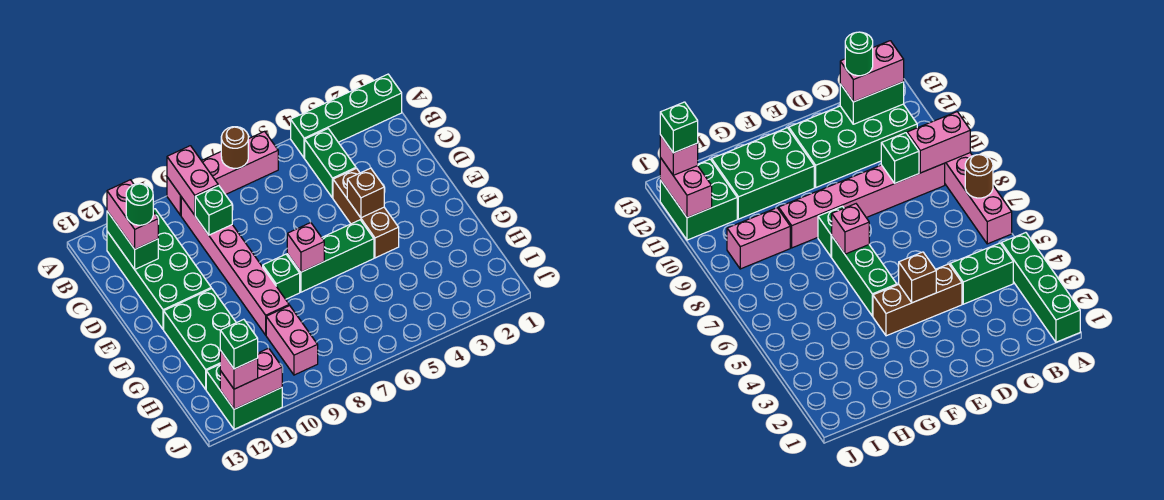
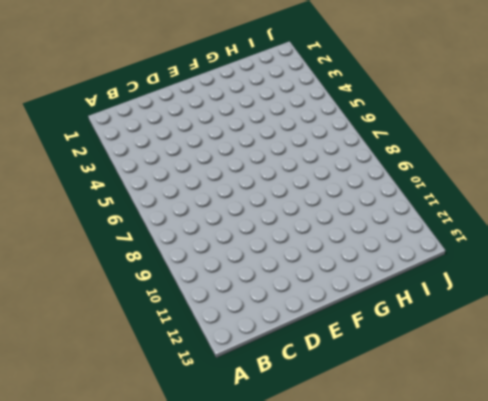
none -> green brick A1:A4 level 1
none -> pink brick A6:A9 level 1
none -> green brick B4:C4 level 1

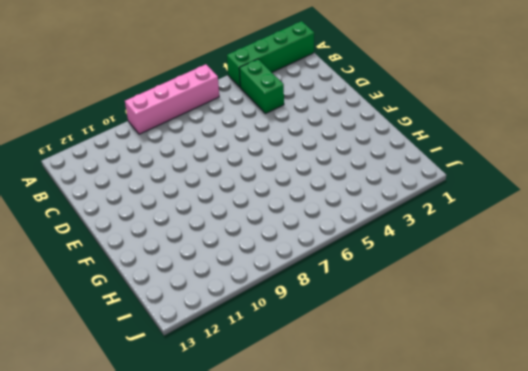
none -> pink brick B9:G9 level 1
none -> green brick B11:E12 level 1
none -> brown brick D4:F4 level 1

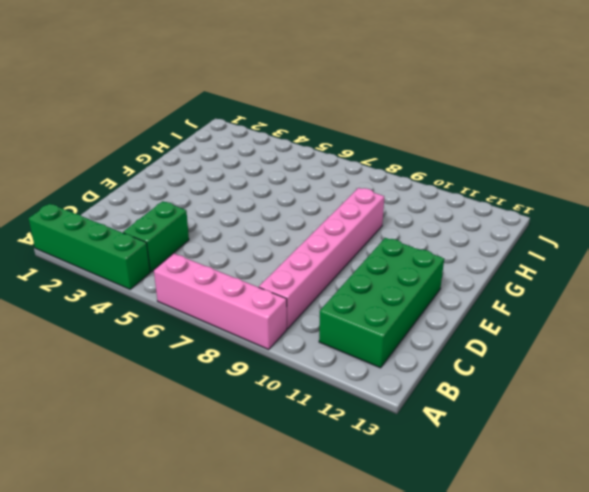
none -> brown brick D4:F4 level 1
none -> green brick F5:F7 level 1
none -> green brick F8 level 1

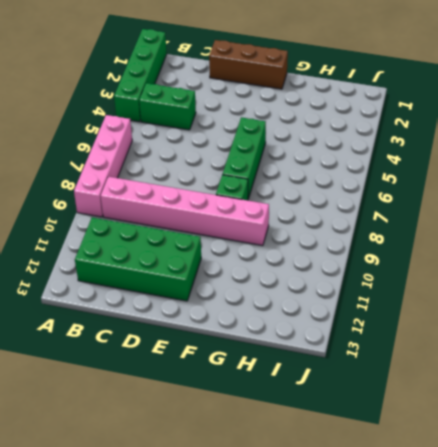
brown brick D1:F1 level 1 -> brown brick D4:F4 level 1
none -> green brick F11:H12 level 1
none -> pink brick H9:I9 level 1
none -> green brick I11:J12 level 1

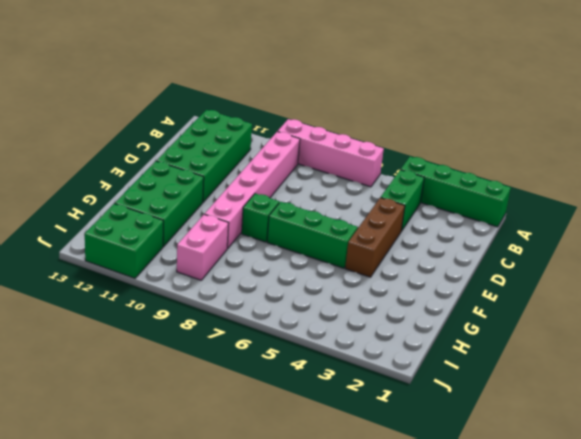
none -> brown round brick A7 level 2
none -> pink brick A9:B9 level 2
none -> green brick B12:C12 level 2

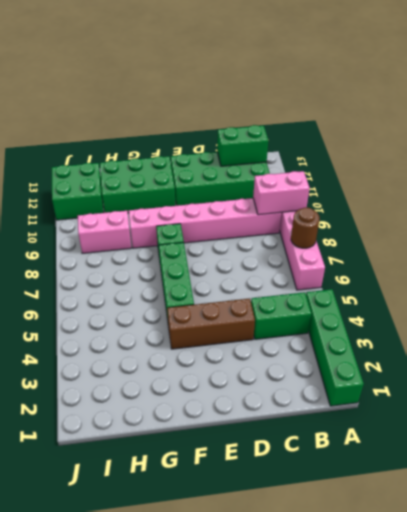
none -> green brick C9 level 2
none -> brown brick E4 level 2
none -> pink brick F7 level 2

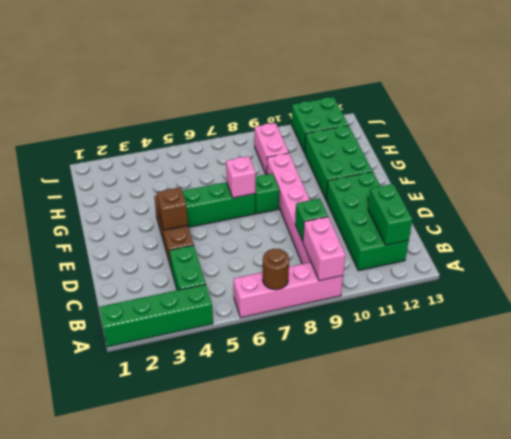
none -> pink brick J11:J12 level 2
none -> pink brick B12:C12 level 3
none -> pink brick J12 level 3

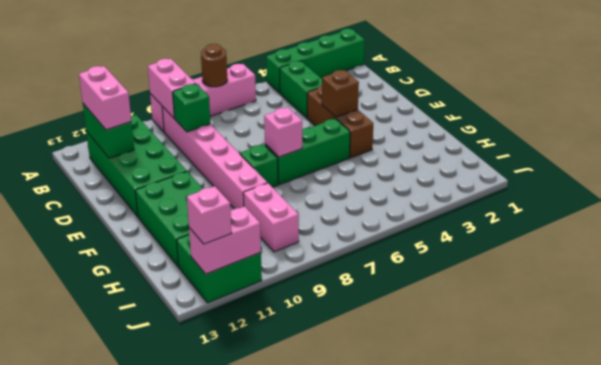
none -> green round brick C12 level 4
none -> green brick J12 level 4

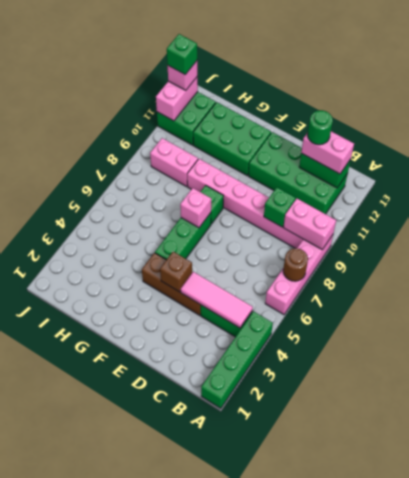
pink tile B4:D4 level 2 -> none

